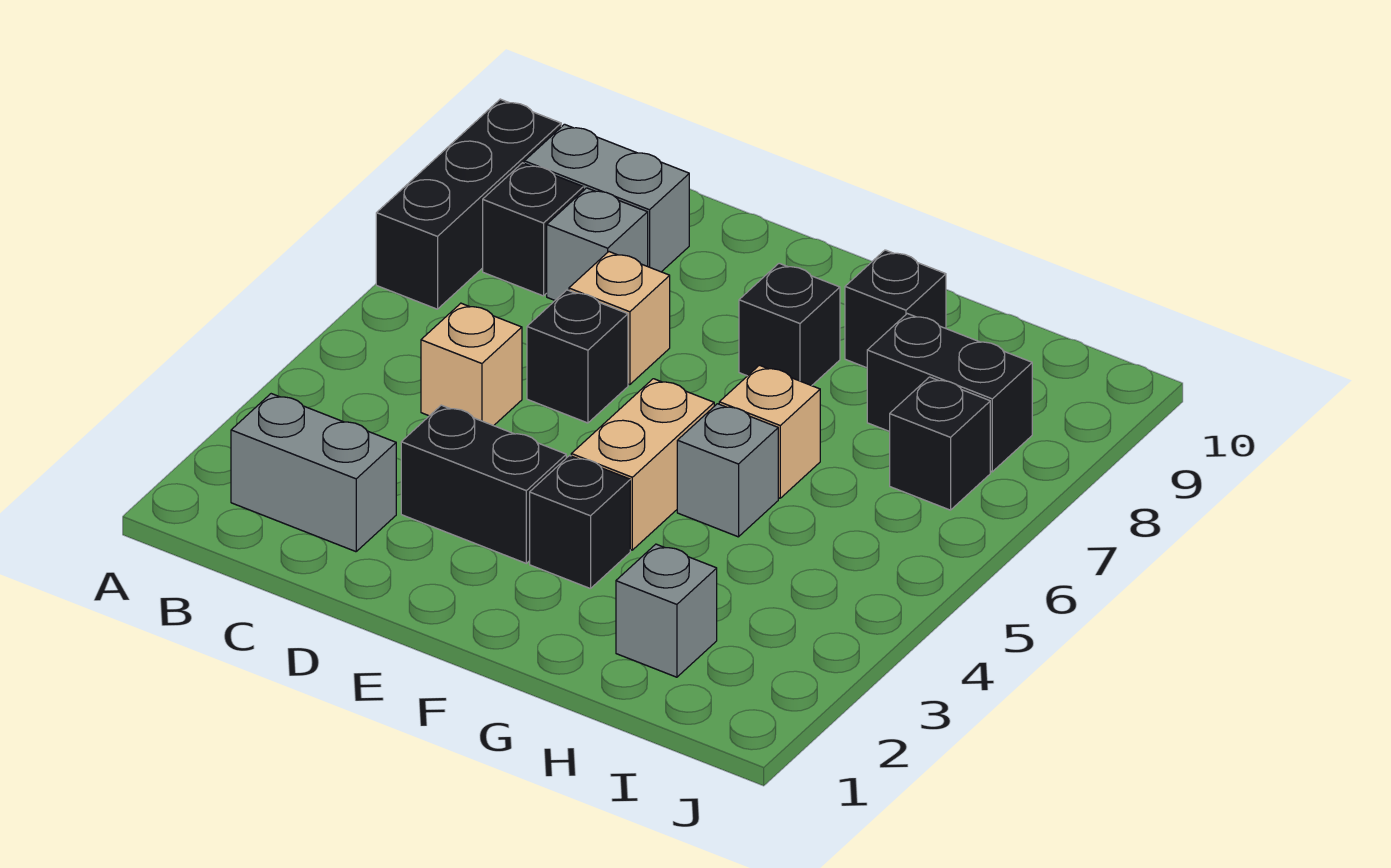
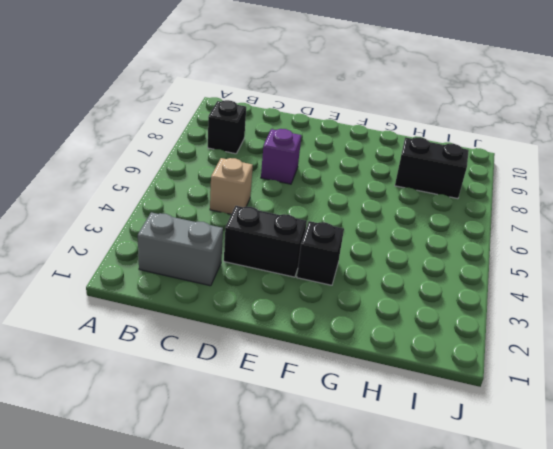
purple brick D7 level 1 -> tan brick D7 level 1
none -> black brick A7:A9 level 1
none -> grey brick B9:C9 level 1
none -> grey brick C8 level 1

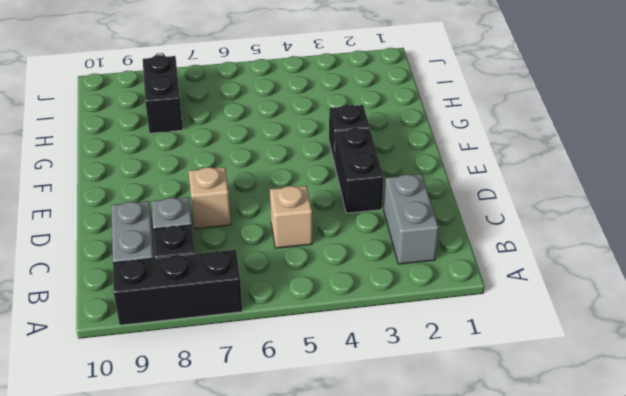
none -> black brick D6 level 1
none -> tan brick F4:F5 level 1
none -> black brick F8 level 1

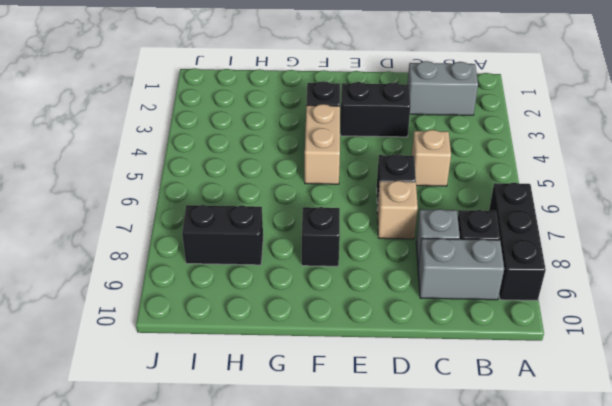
none -> grey brick G5 level 1
none -> tan brick G6 level 1
none -> black brick G9 level 1

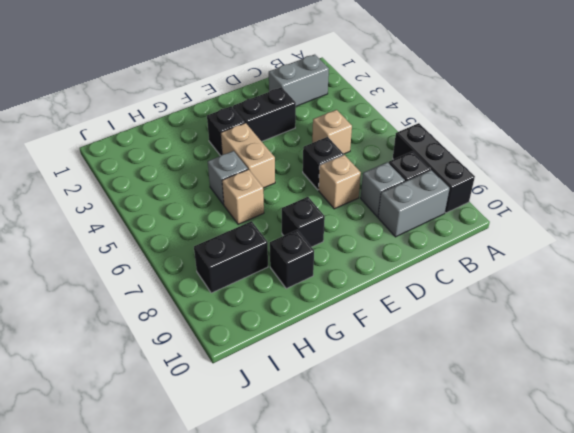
none -> grey brick H2 level 1
none -> black brick I7 level 1

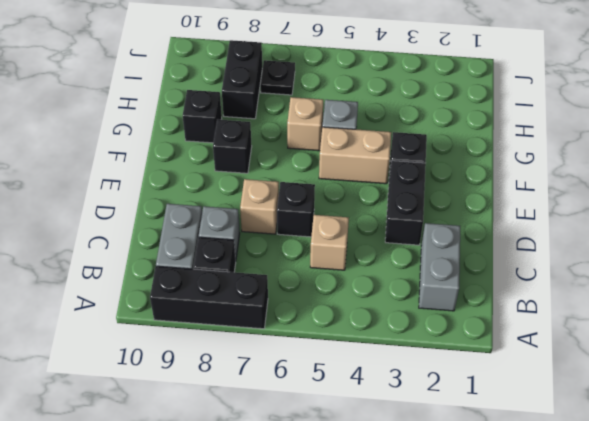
black plate I7 level 1 -> black brick I7 level 1
none -> grey brick H2 level 1

